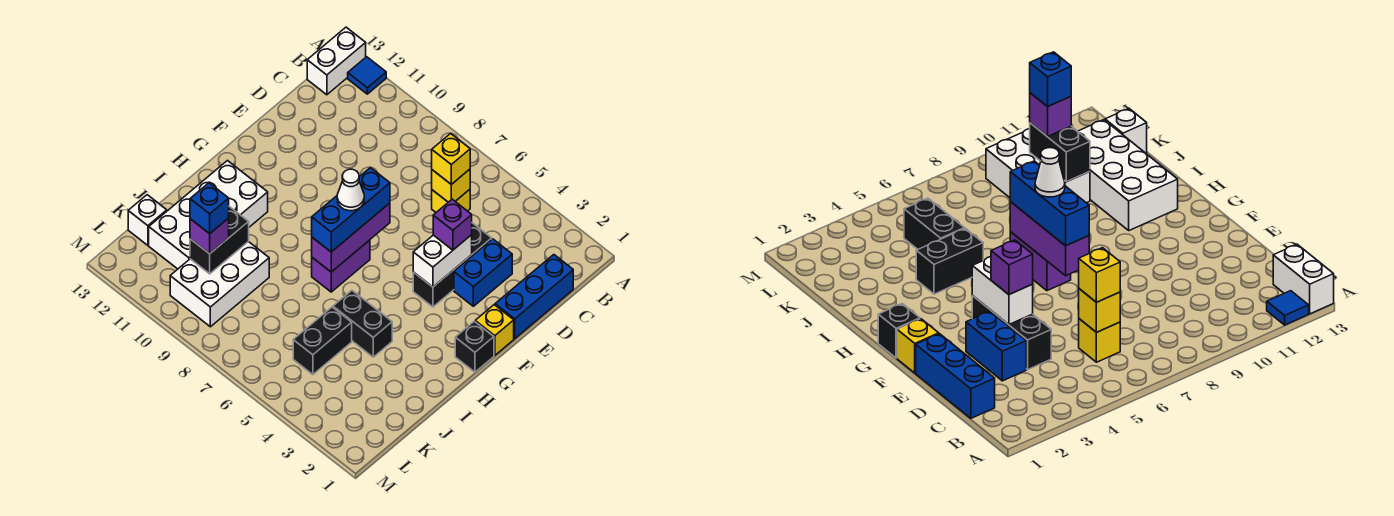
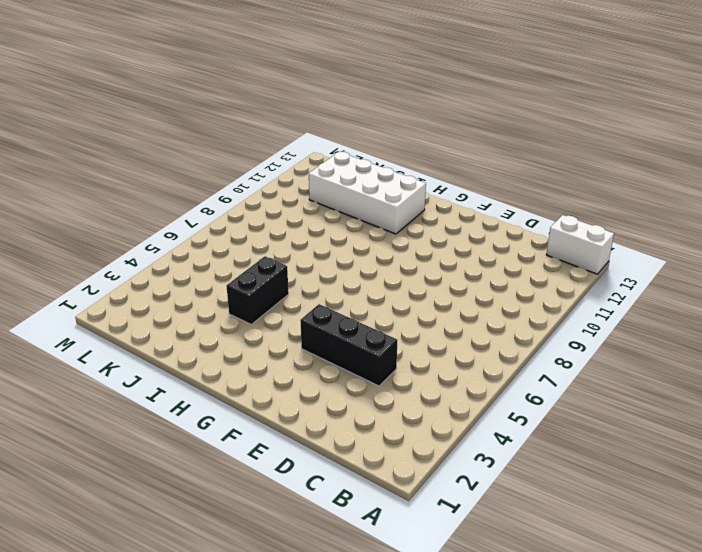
none -> blue tile A12 level 1
none -> blue brick C1:E1 level 1
none -> yellow brick C6 level 1

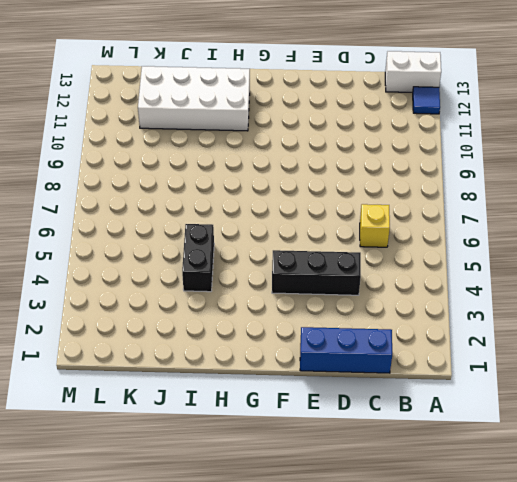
none -> blue brick D3:E3 level 1
none -> yellow brick F1 level 1
none -> black brick G1 level 1

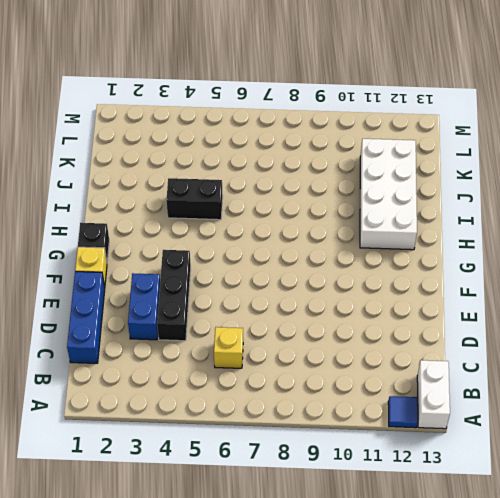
none -> purple brick G7:H7 level 1
none -> black brick J5:K5 level 1
none -> white brick J9:L10 level 1

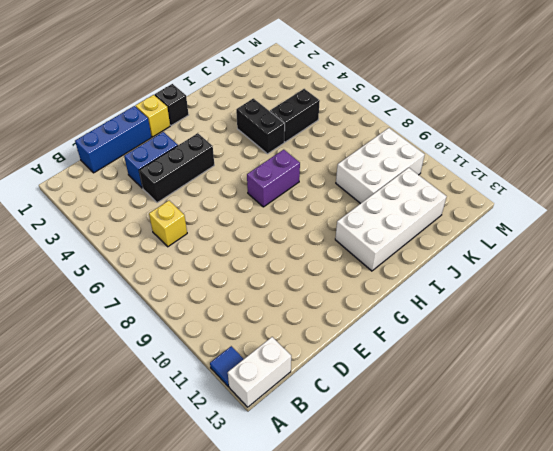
none -> white brick K13 level 1
none -> yellow brick C6 level 2
none -> white brick E4:F4 level 2

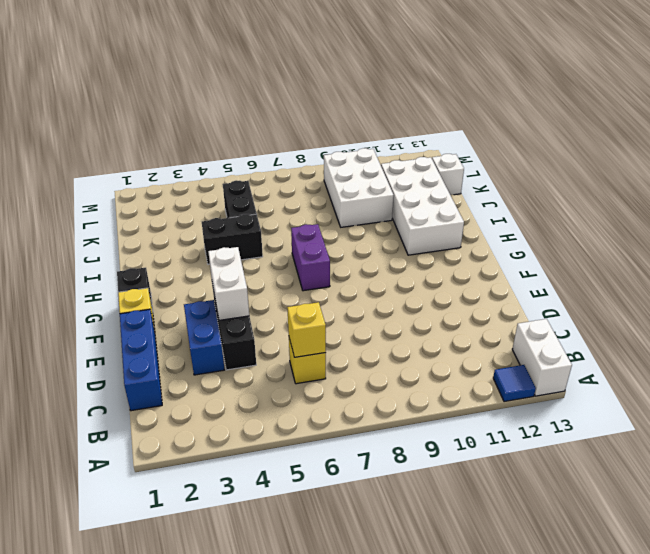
none -> purple brick F7:H7 level 2
none -> black brick J10:K10 level 2
none -> yellow brick C6 level 3

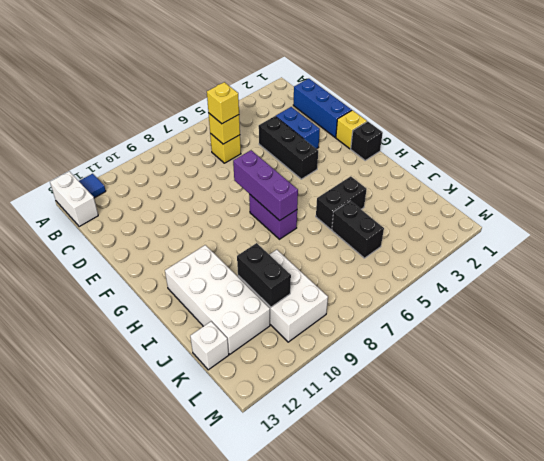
none -> white brick E4:F4 level 2
none -> purple brick E4 level 3
none -> blue brick F7:H7 level 3

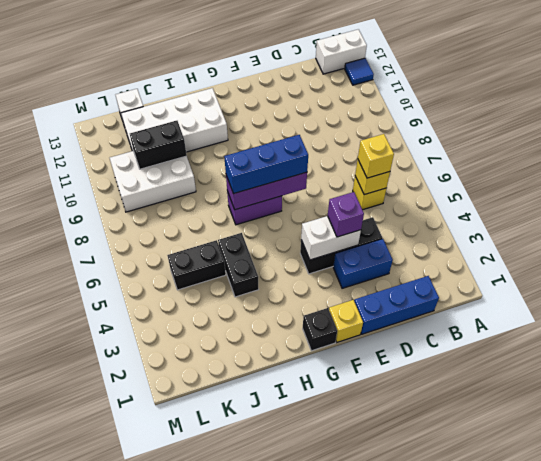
none -> purple brick K10 level 3
none -> white cone G7 level 4
none -> blue brick K10 level 4

